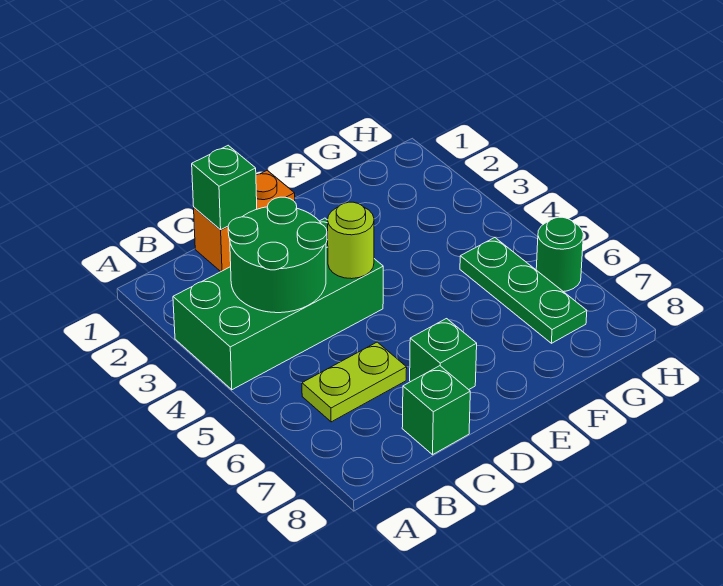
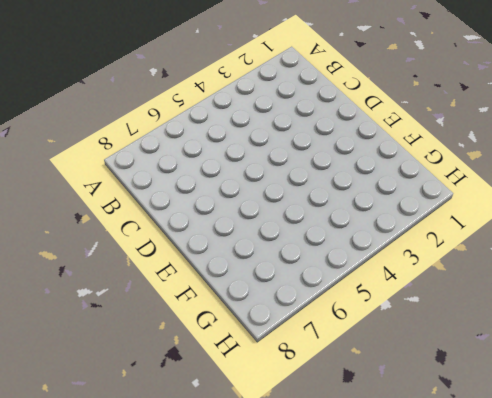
none -> green brick A3:D4 level 1
none -> lime plate B6:C6 level 1

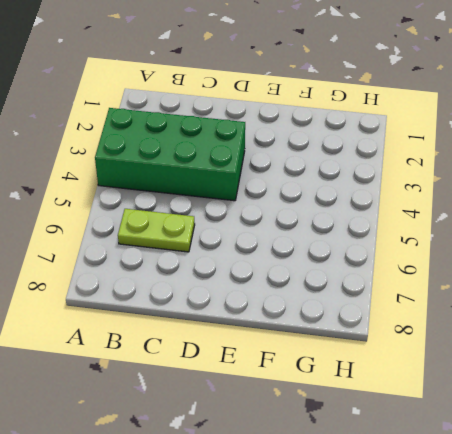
none -> orange brick C1:D1 level 1
none -> green brick C8 level 1

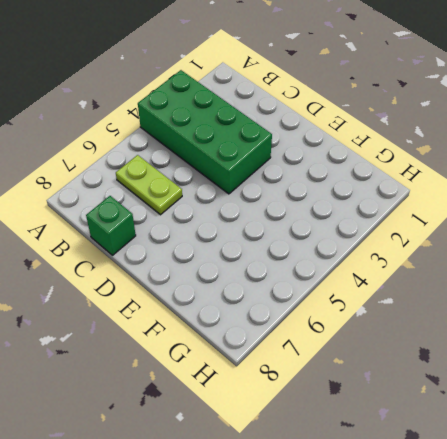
none -> orange brick C1:D1 level 1
none -> green brick D7 level 1

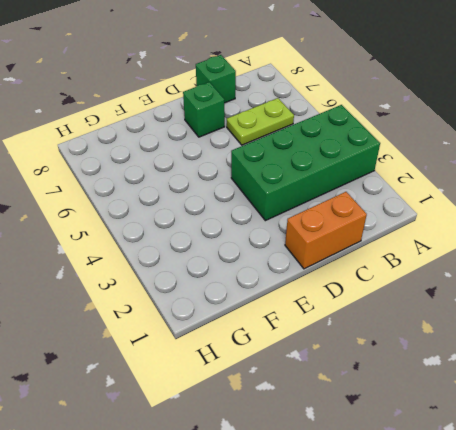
none -> green plate G5:G7 level 1
none -> green round brick H6 level 1

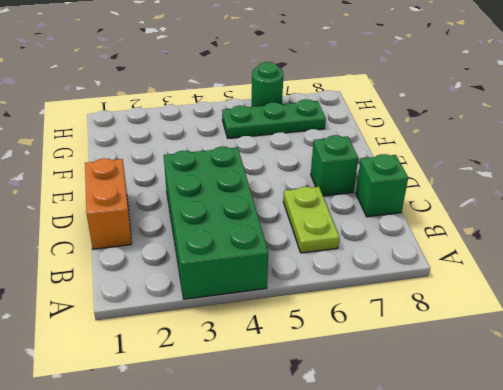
none -> green round brick B3:C4 level 2
none -> green brick C1 level 2

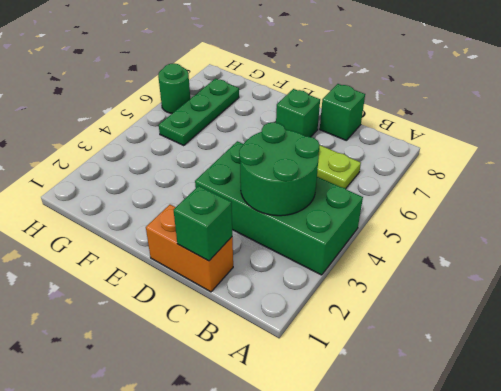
none -> lime round brick D4 level 2

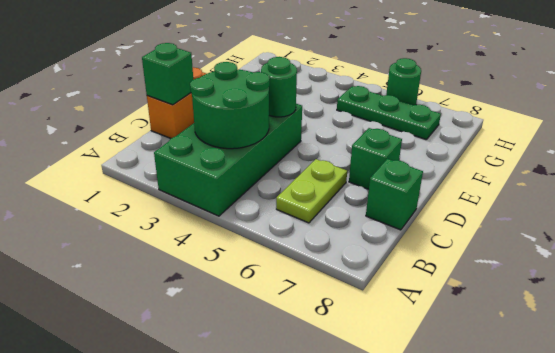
green round brick D4 level 2 -> lime round brick D4 level 2

